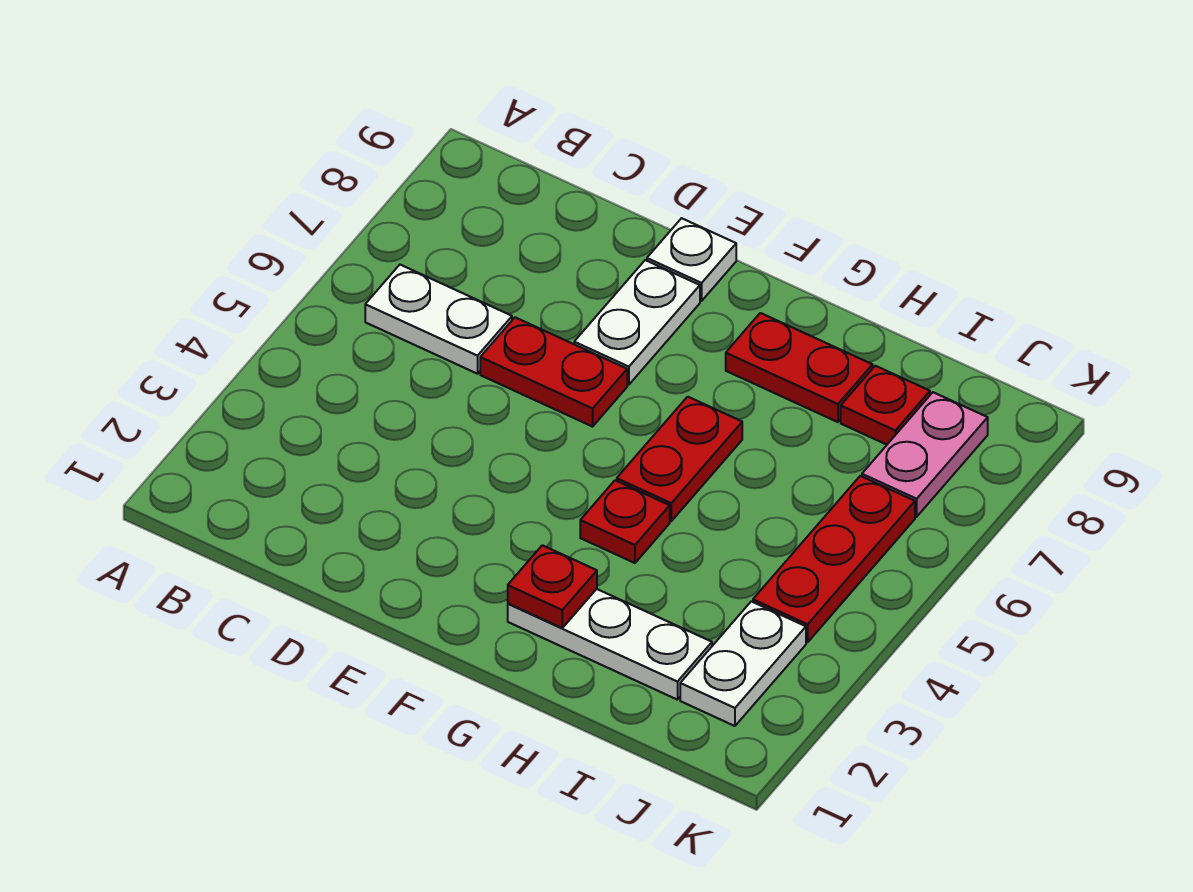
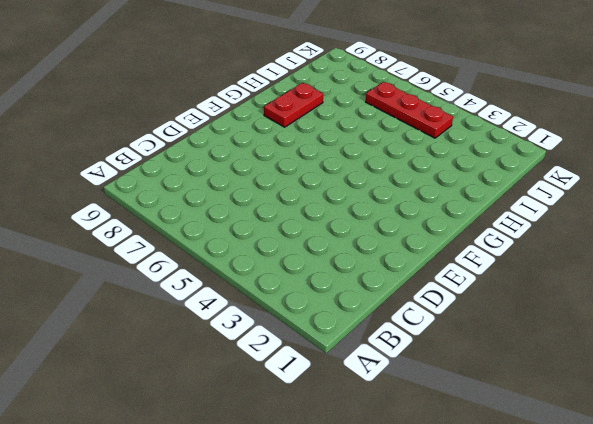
none -> white plate B6:C6 level 1
none -> red plate D6:E6 level 1
none -> white plate E7:E8 level 1

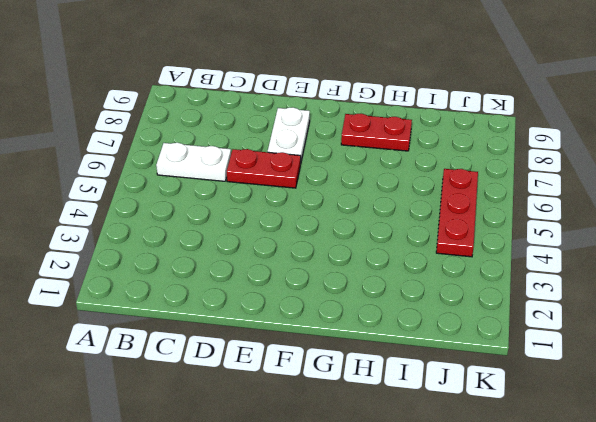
none -> white plate E9 level 1
none -> white plate G2:I2 level 1
none -> red plate G4 level 1

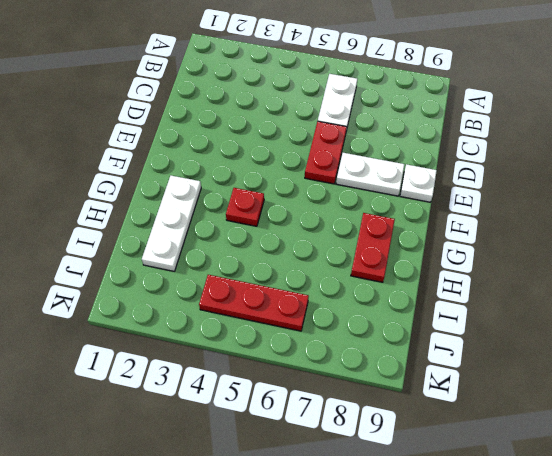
none -> red plate G5:G6 level 1
none -> red plate I8 level 1
none -> white plate J2:J3 level 1

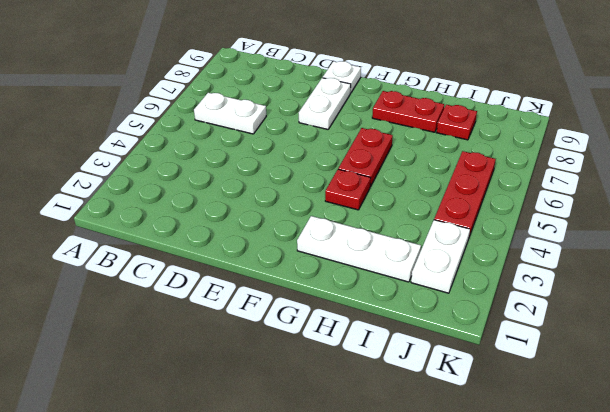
none -> red plate D6:E6 level 1
none -> pink plate J7:J8 level 1
none -> red plate G2 level 2

